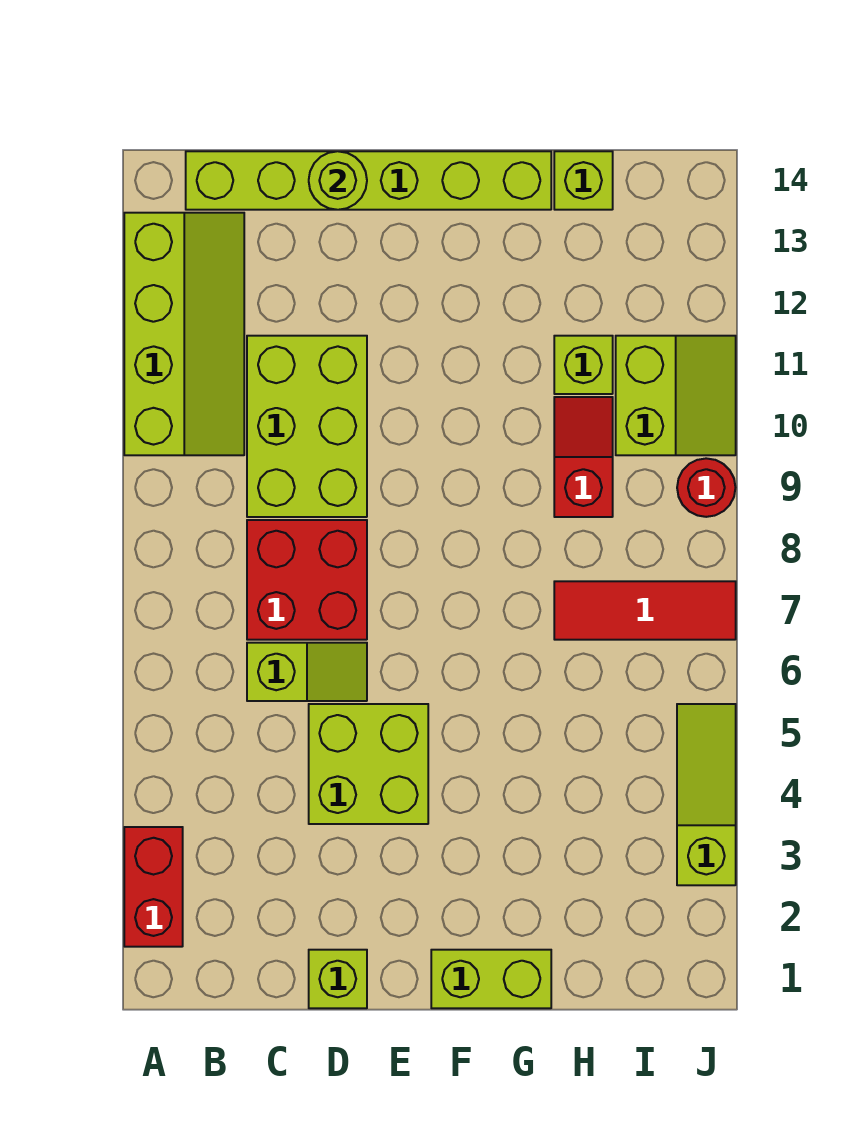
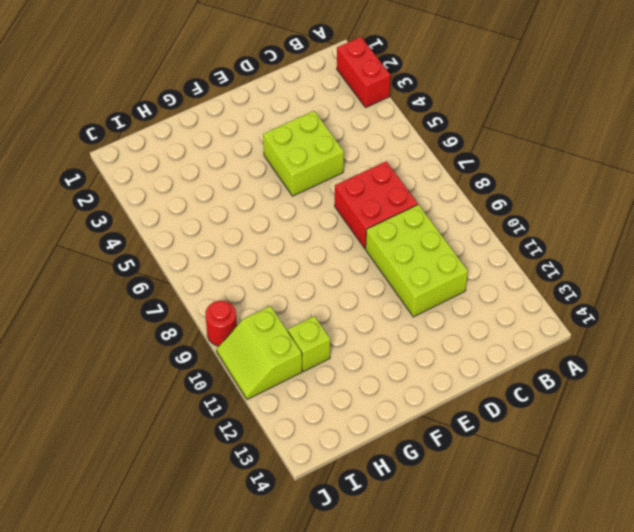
none -> lime slope A10:B13 level 1 top A
none -> lime brick B14:G14 level 1
none -> lime slope C6:D6 level 1 top C

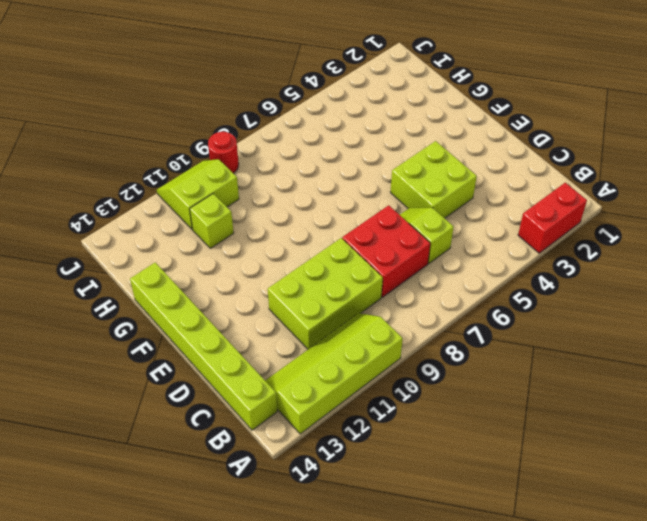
none -> lime brick D1 level 1
none -> lime brick F1:G1 level 1
none -> red tile H7:J7 level 1

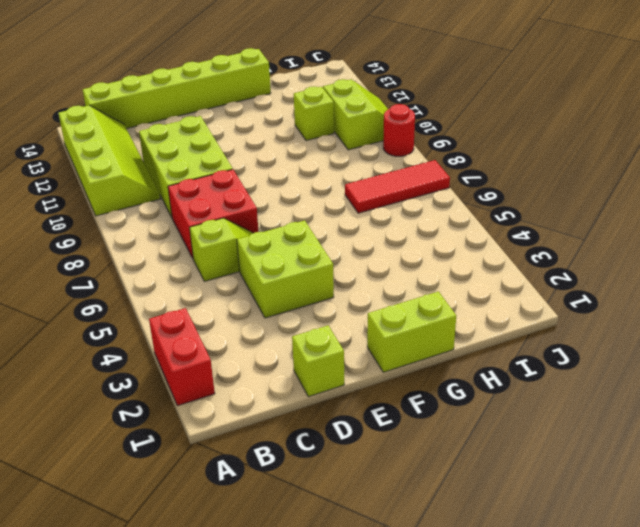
none -> red slope H9:H10 level 1 top 9
none -> lime brick H14 level 1
none -> lime slope J3:J5 level 1 top 3

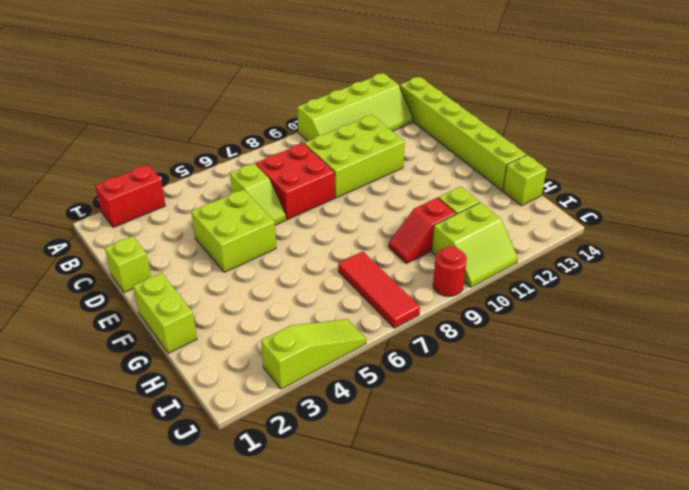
red slope H9:H10 level 1 top 10 -> red slope H9:H10 level 1 top 9
none -> lime round brick D14 level 2

